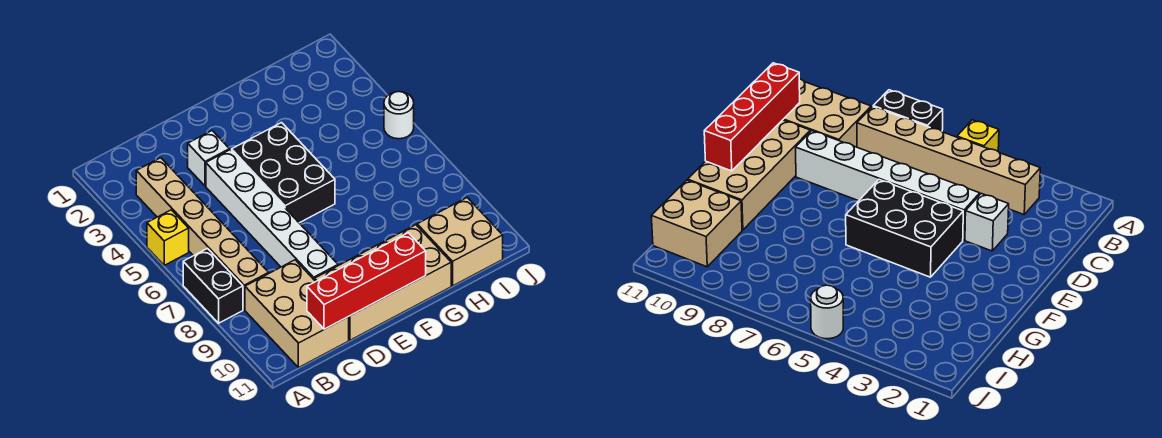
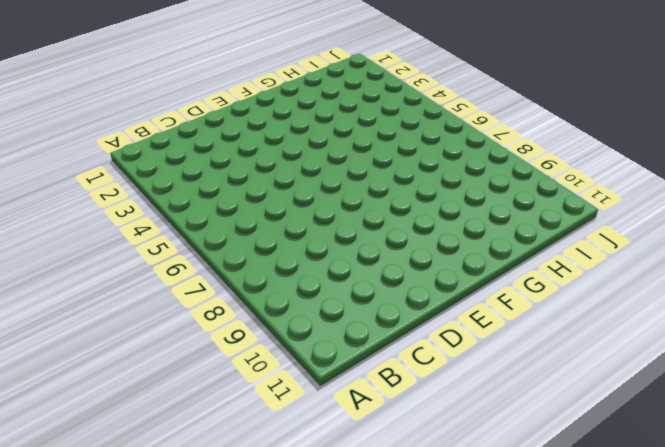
none -> yellow brick A5 level 1
none -> black brick A7:A8 level 1

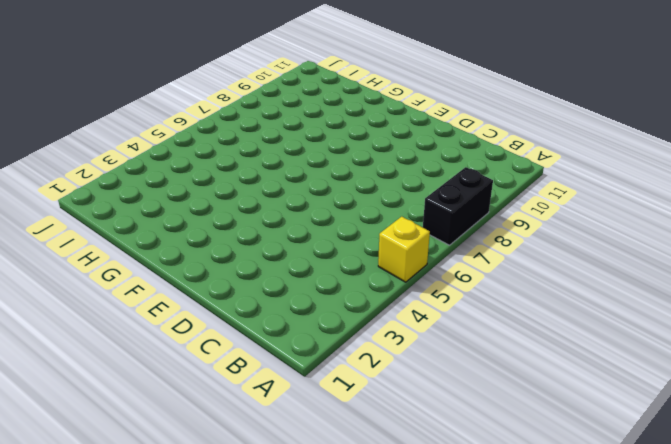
none -> tan brick B3:B8 level 1
none -> tan brick B9:C11 level 1

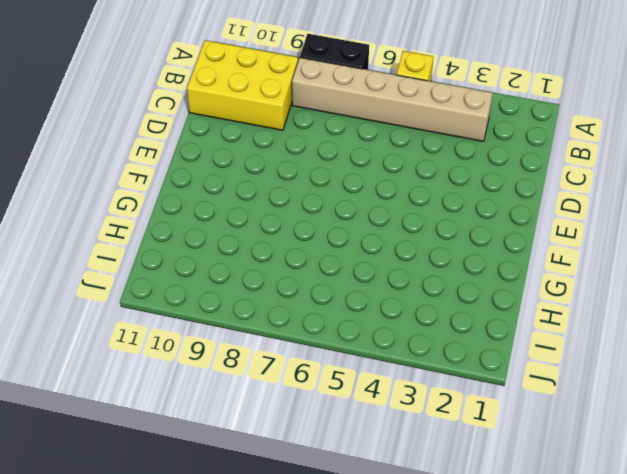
yellow brick B9:C11 level 1 -> tan brick B9:C11 level 1
none -> white brick D3 level 1
none -> white brick D4:D9 level 1

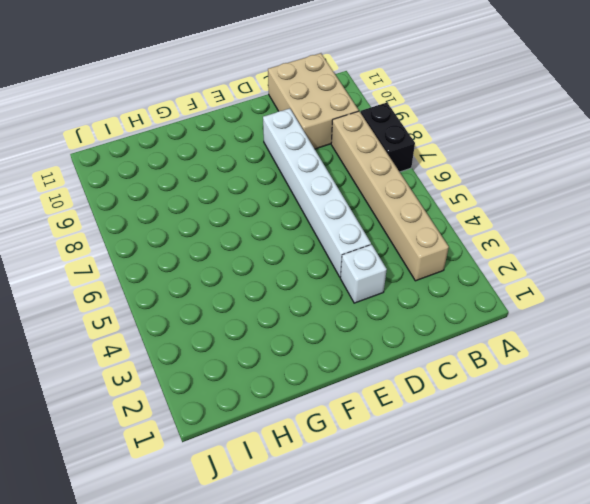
none -> yellow brick A5 level 1
none -> tan brick D10:G11 level 1

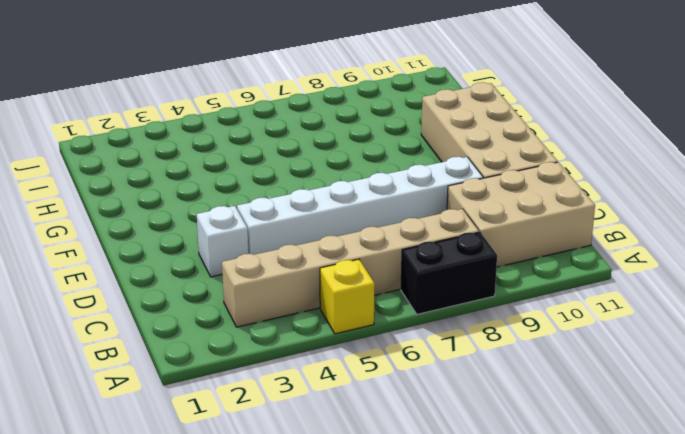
none -> black brick E4:F6 level 1
none -> tan brick H10:I11 level 1

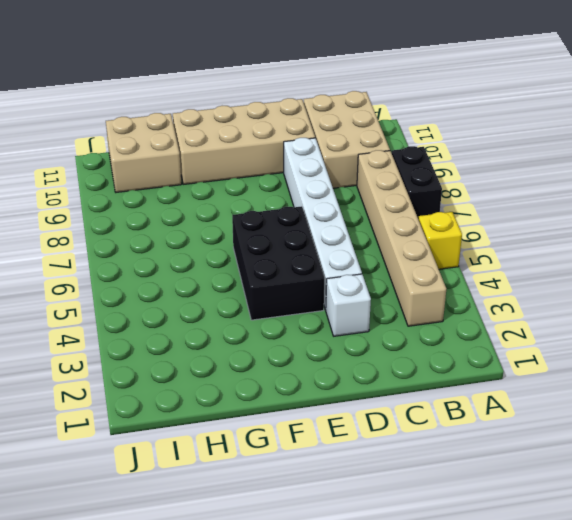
none -> white round brick J5 level 1
none -> red brick C11:F11 level 2

